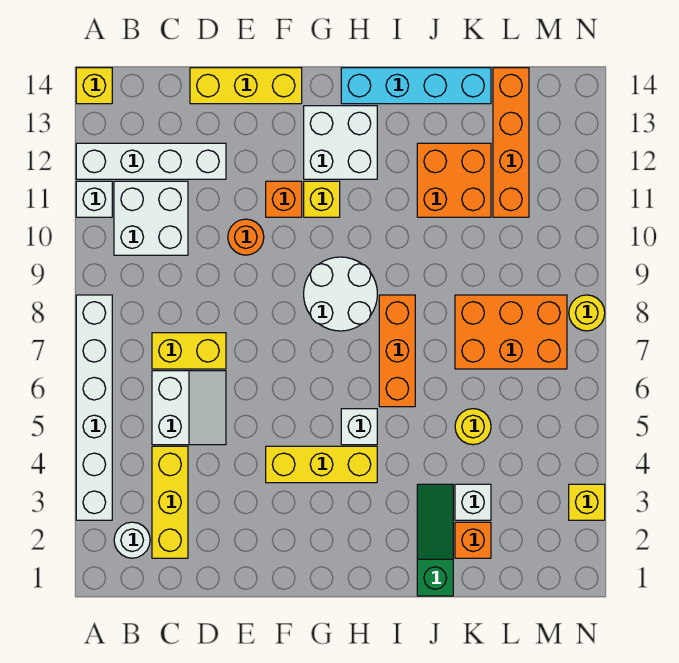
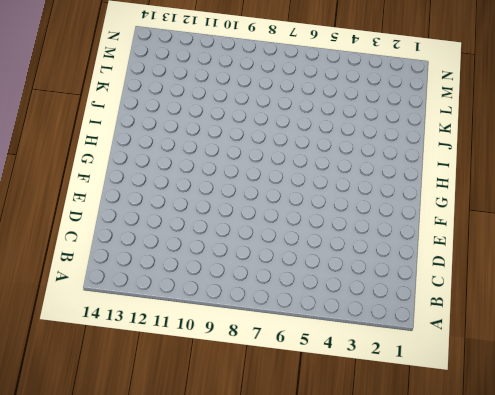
none -> white brick A3:A8 level 1
none -> white brick A11 level 1
none -> white brick A12:D12 level 1

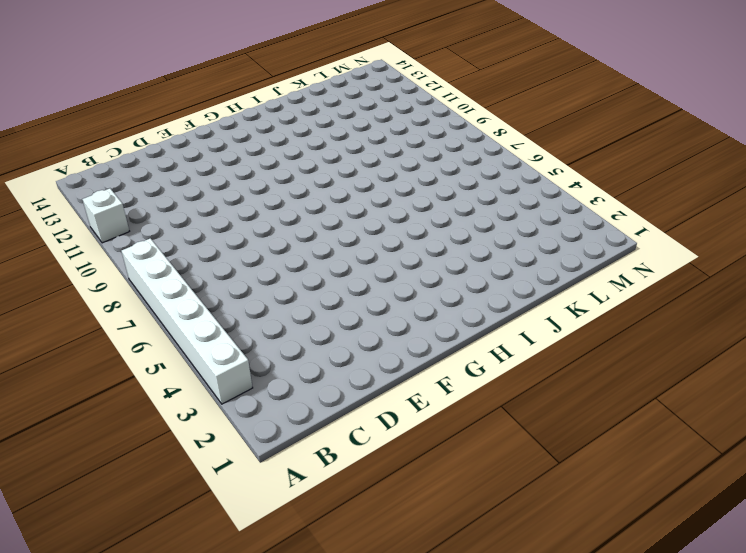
none -> white brick A12:D12 level 1
none -> yellow brick A14 level 1
none -> white round brick B2 level 1

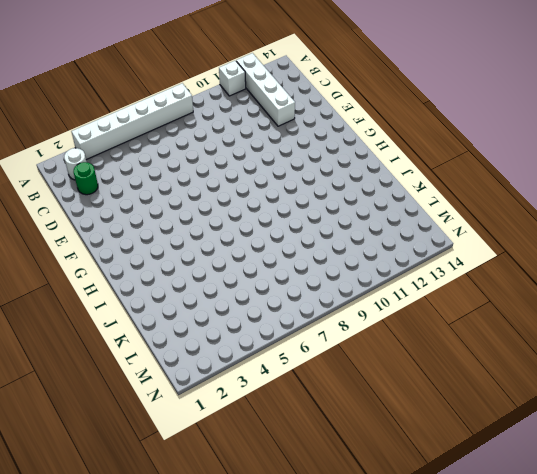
green round brick C2 level 1 -> yellow brick C2:C4 level 1
none -> yellow brick A14 level 1
none -> white brick B10:C11 level 1
none -> white slope C5:D6 level 1 top C

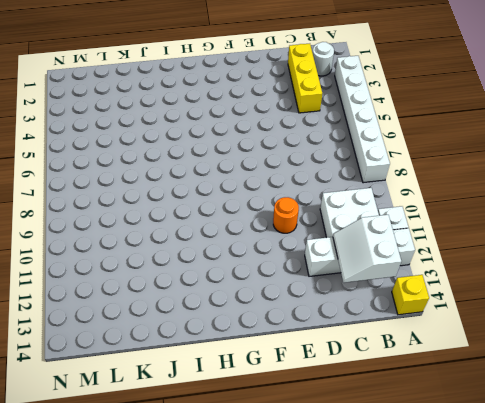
white slope B12:C13 level 2 top B -> white slope C5:D6 level 1 top C
none -> yellow brick C7:D7 level 1
none -> yellow brick D14:F14 level 1
none -> yellow brick F4:H4 level 1

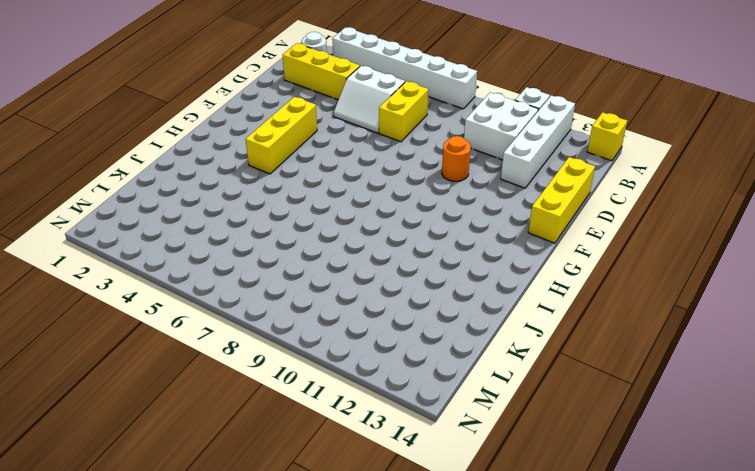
none -> orange brick F11 level 1
none -> white round brick G8:H9 level 1
none -> yellow brick G11 level 1

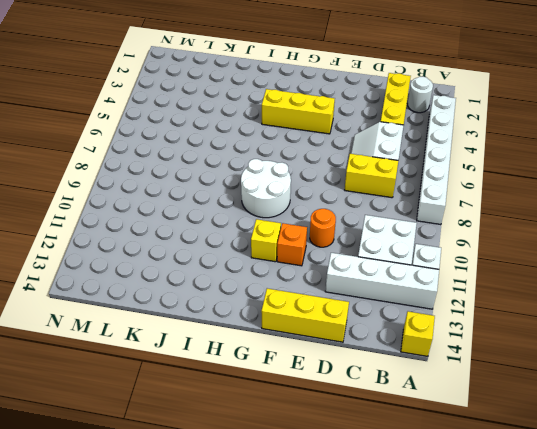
none -> white brick G12:H13 level 1
none -> white brick H5 level 1
none -> cyan brick H14:K14 level 1

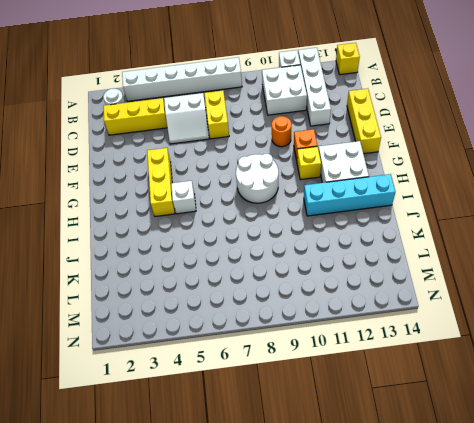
cyan brick I11:I14 level 1 -> cyan brick H14:K14 level 1
none -> orange brick I6:I8 level 1
none -> green slope J1:J3 level 1 top 1
none -> orange brick J11:K12 level 1

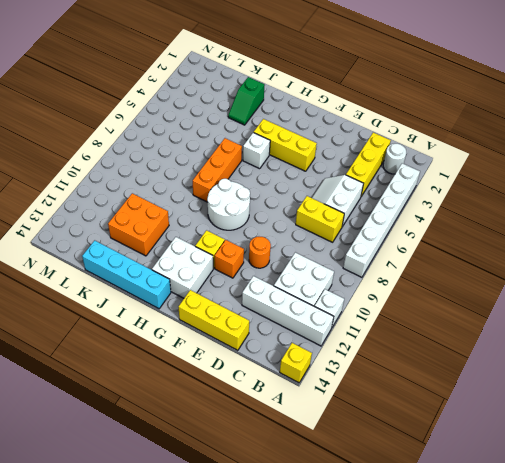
green slope J2:J3 level 1 top 2 -> green slope J1:J3 level 1 top 1
none -> orange brick K2 level 1
none -> white brick K3 level 1
none -> yellow round brick K5 level 1

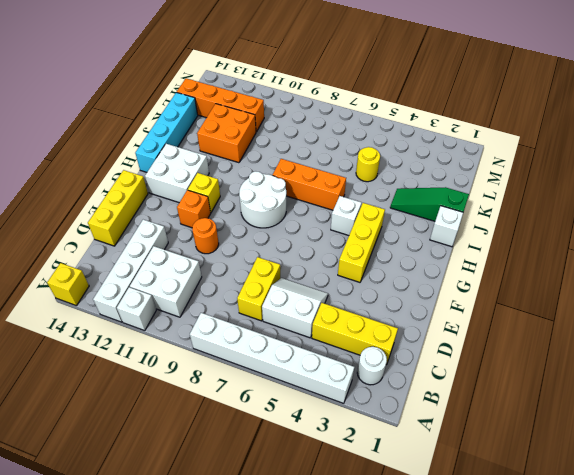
white brick I1 level 1 -> white brick K3 level 1
none -> orange brick K2 level 1
none -> orange brick K7:M8 level 1
none -> yellow brick N3 level 1

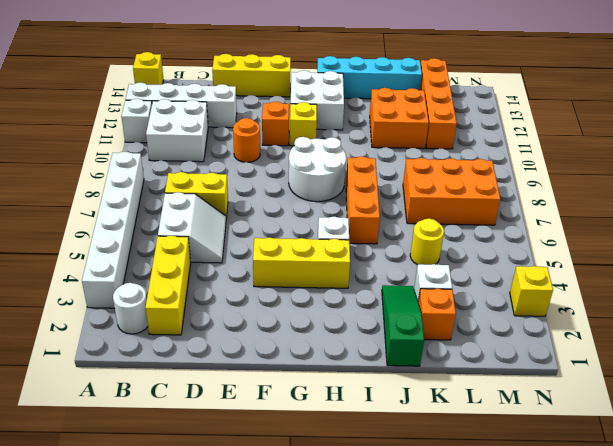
none -> yellow round brick N8 level 1

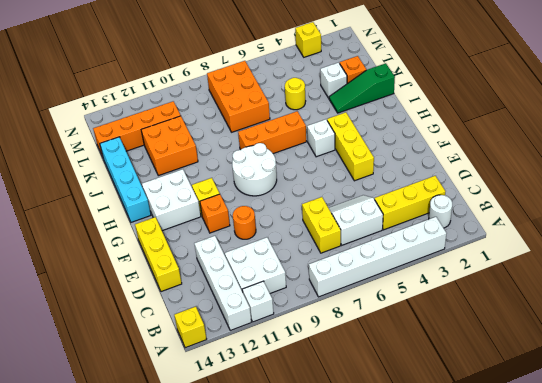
none -> yellow round brick N8 level 1

